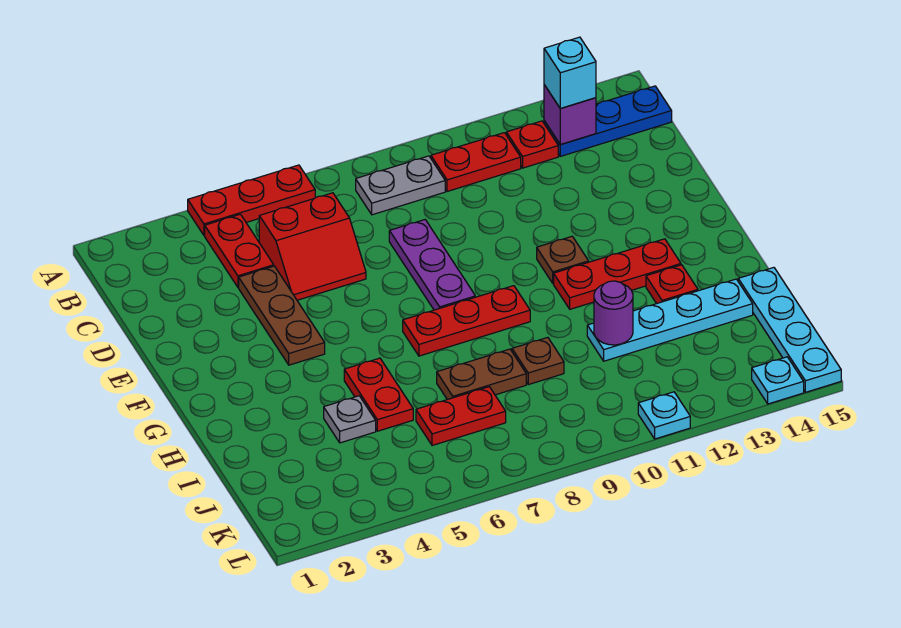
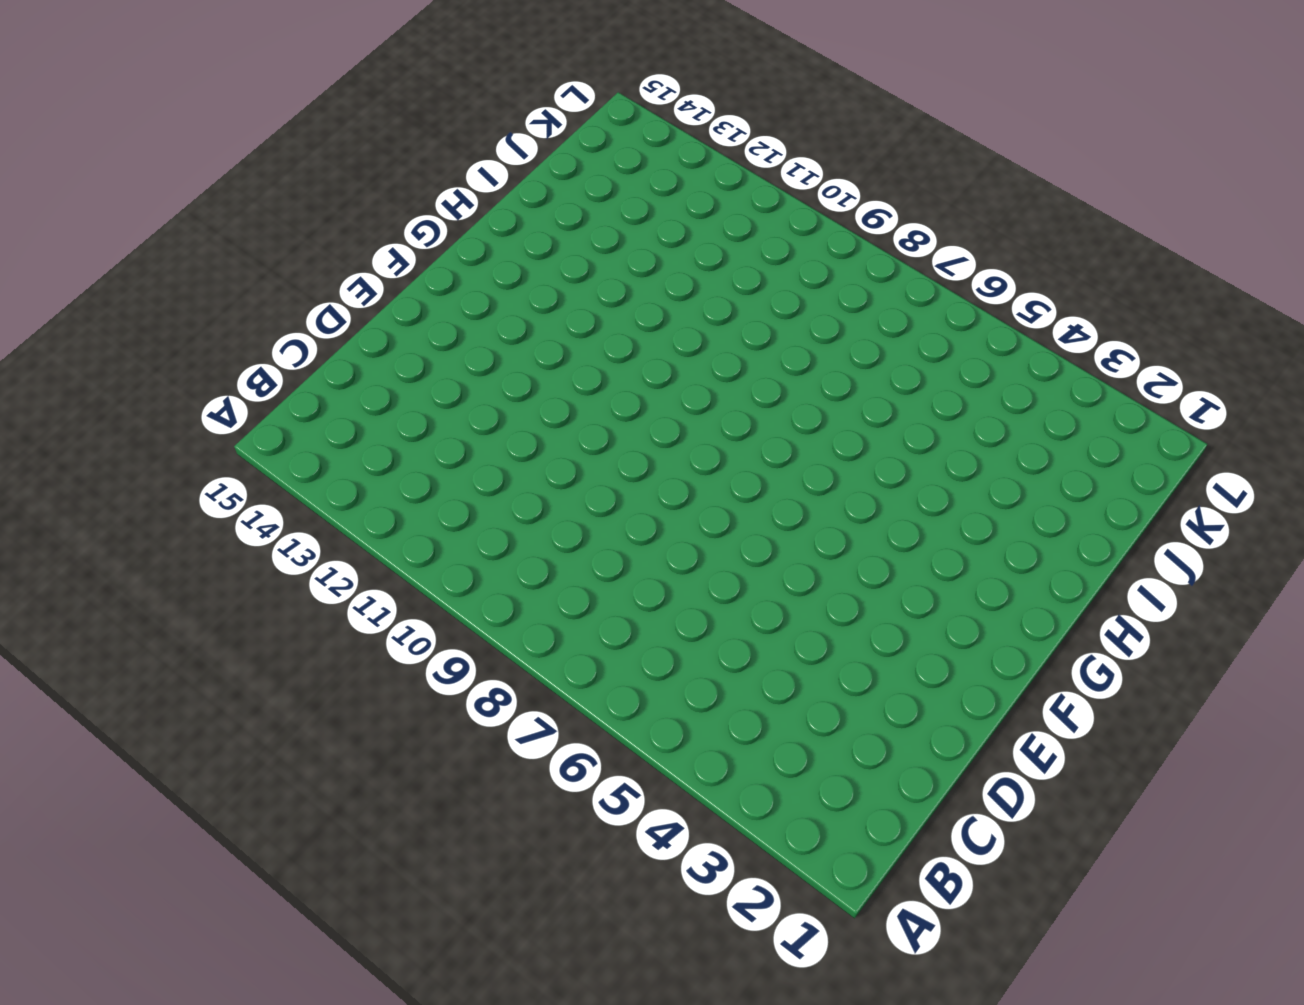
none -> red plate A4:A6 level 1
none -> red plate B4:C4 level 1
none -> grey plate B8:B9 level 1

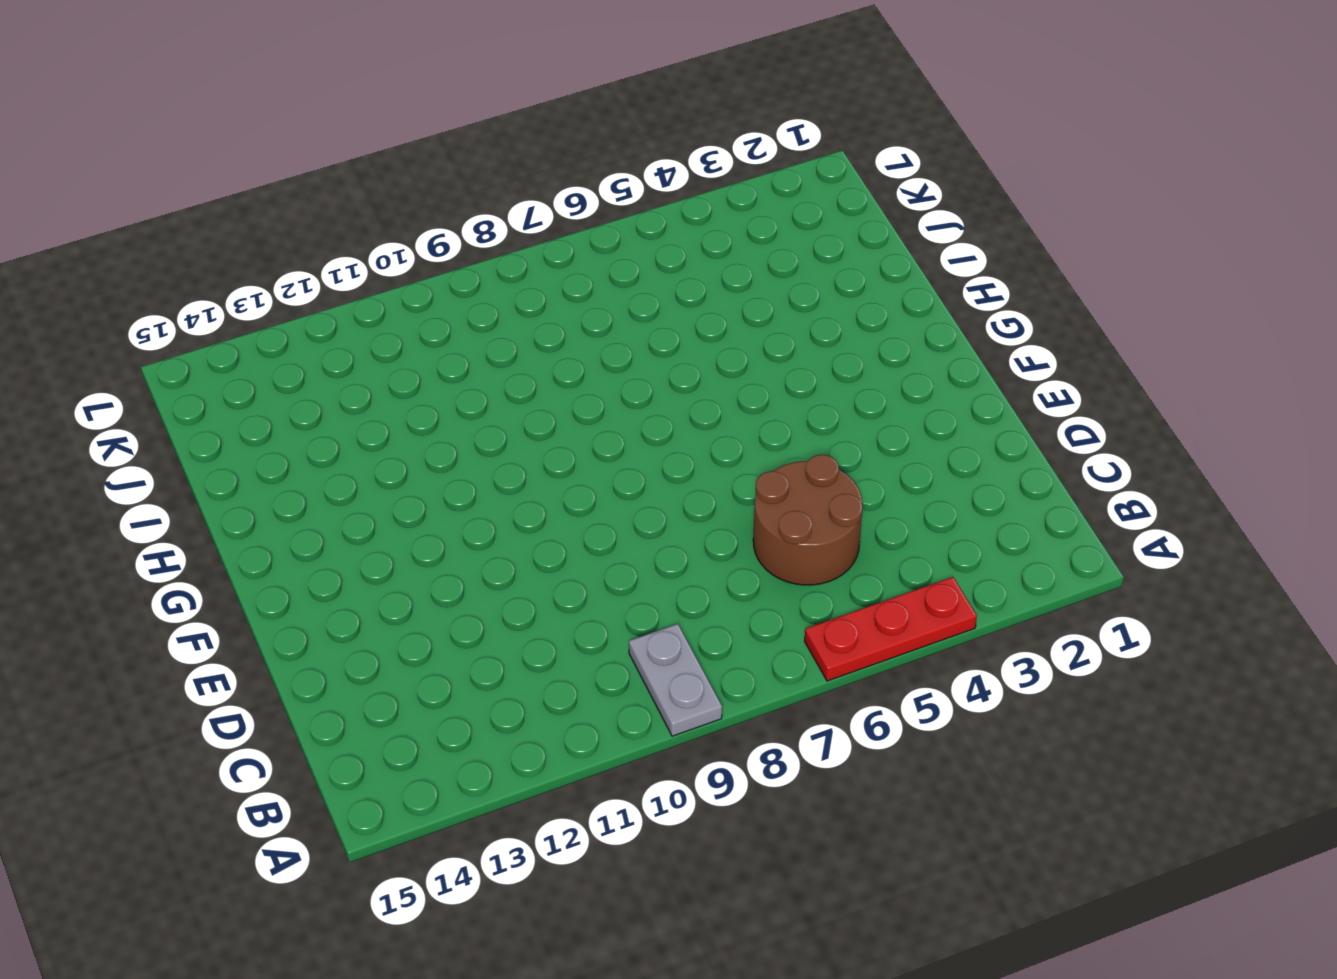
grey plate A9:B9 level 1 -> grey plate B8:B9 level 1
brown round brick C5:D6 level 1 -> red slope C5:D6 level 1 top C
none -> red plate B4:C4 level 1
none -> red plate B10:B11 level 1
none -> red plate B12 level 1

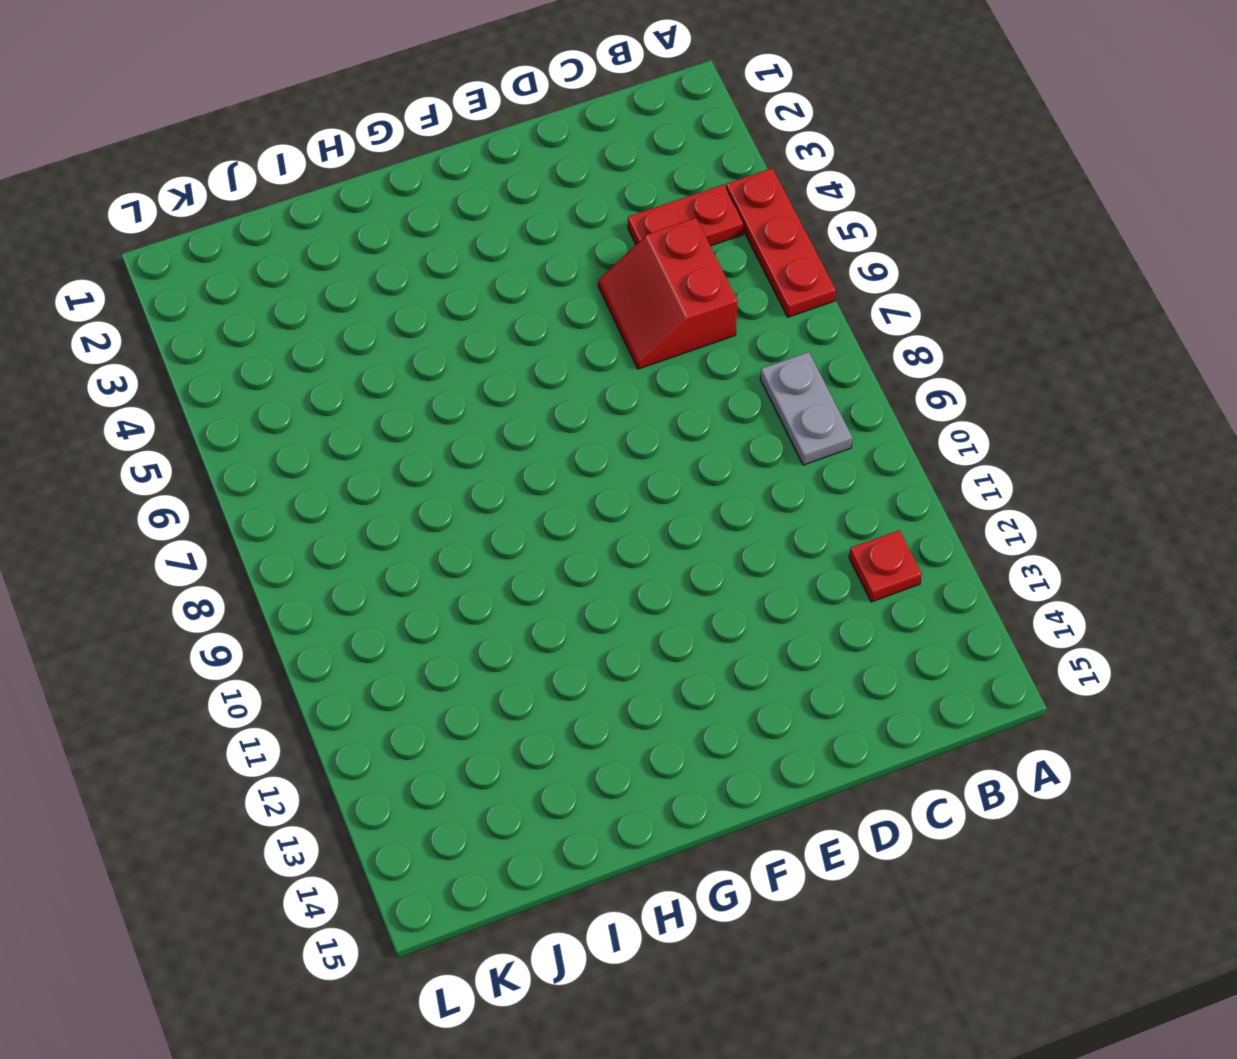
none -> red plate B10:B11 level 1
none -> blue plate B13:B15 level 1
none -> brown plate D4:F4 level 1

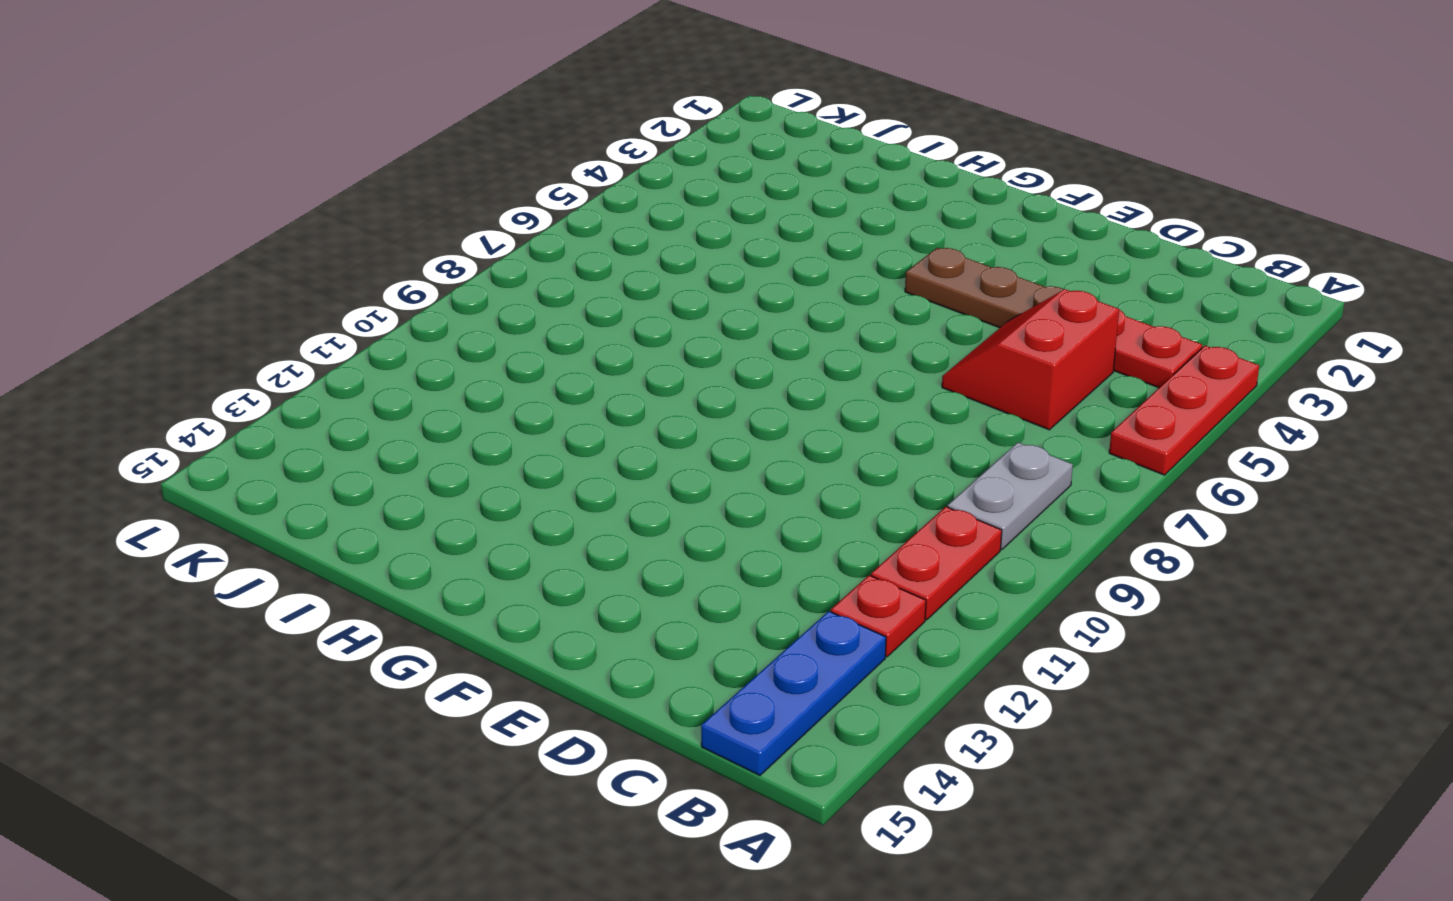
none -> purple plate D8:F8 level 1
none -> brown plate F11 level 1
none -> red plate G7:G9 level 1

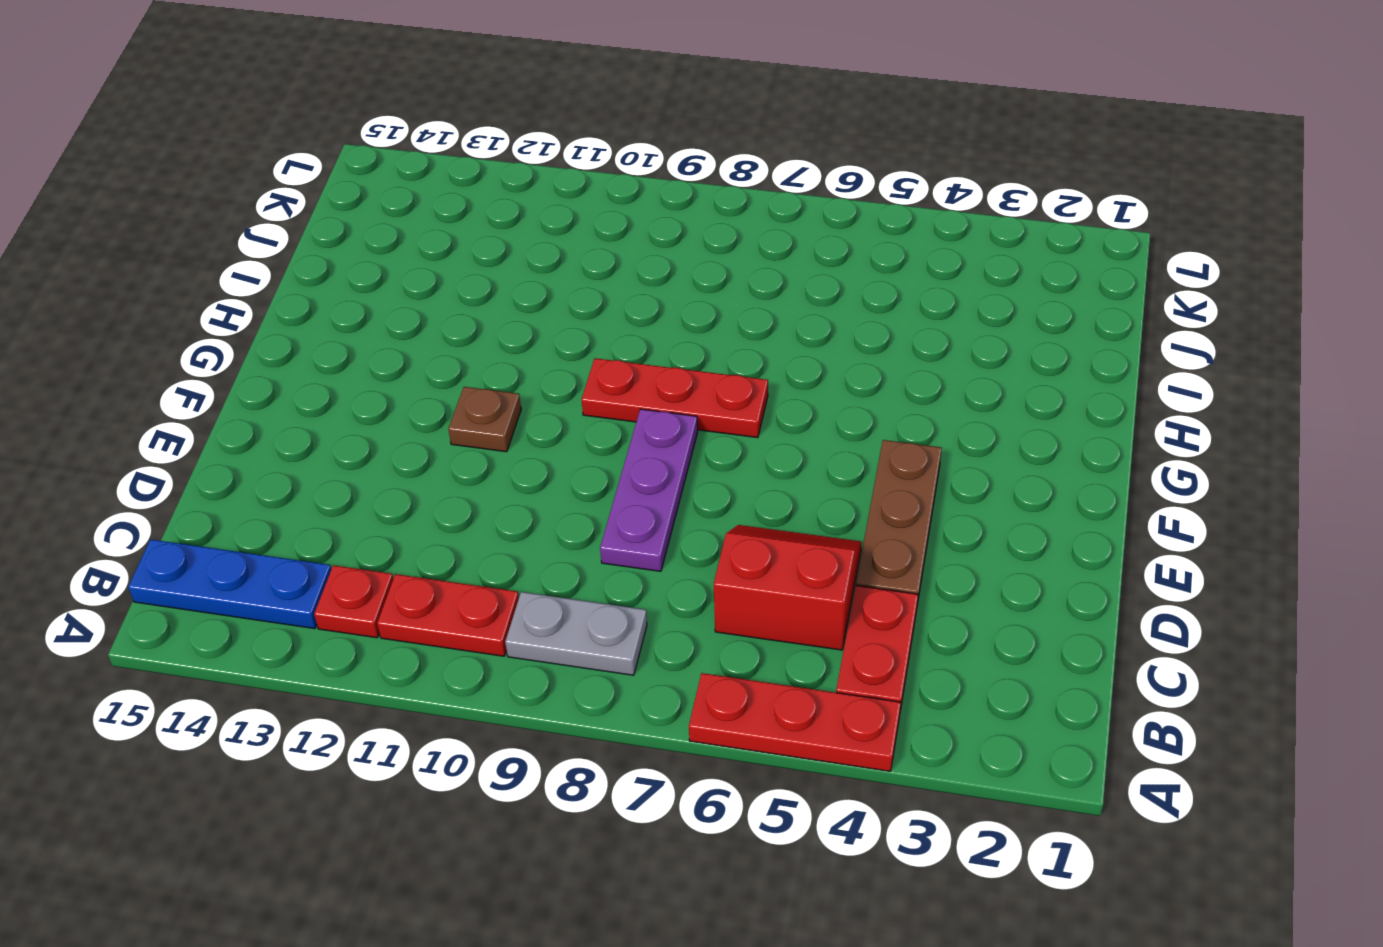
none -> red plate G11:G13 level 1
none -> red plate H5:I5 level 1
none -> red plate H13 level 1

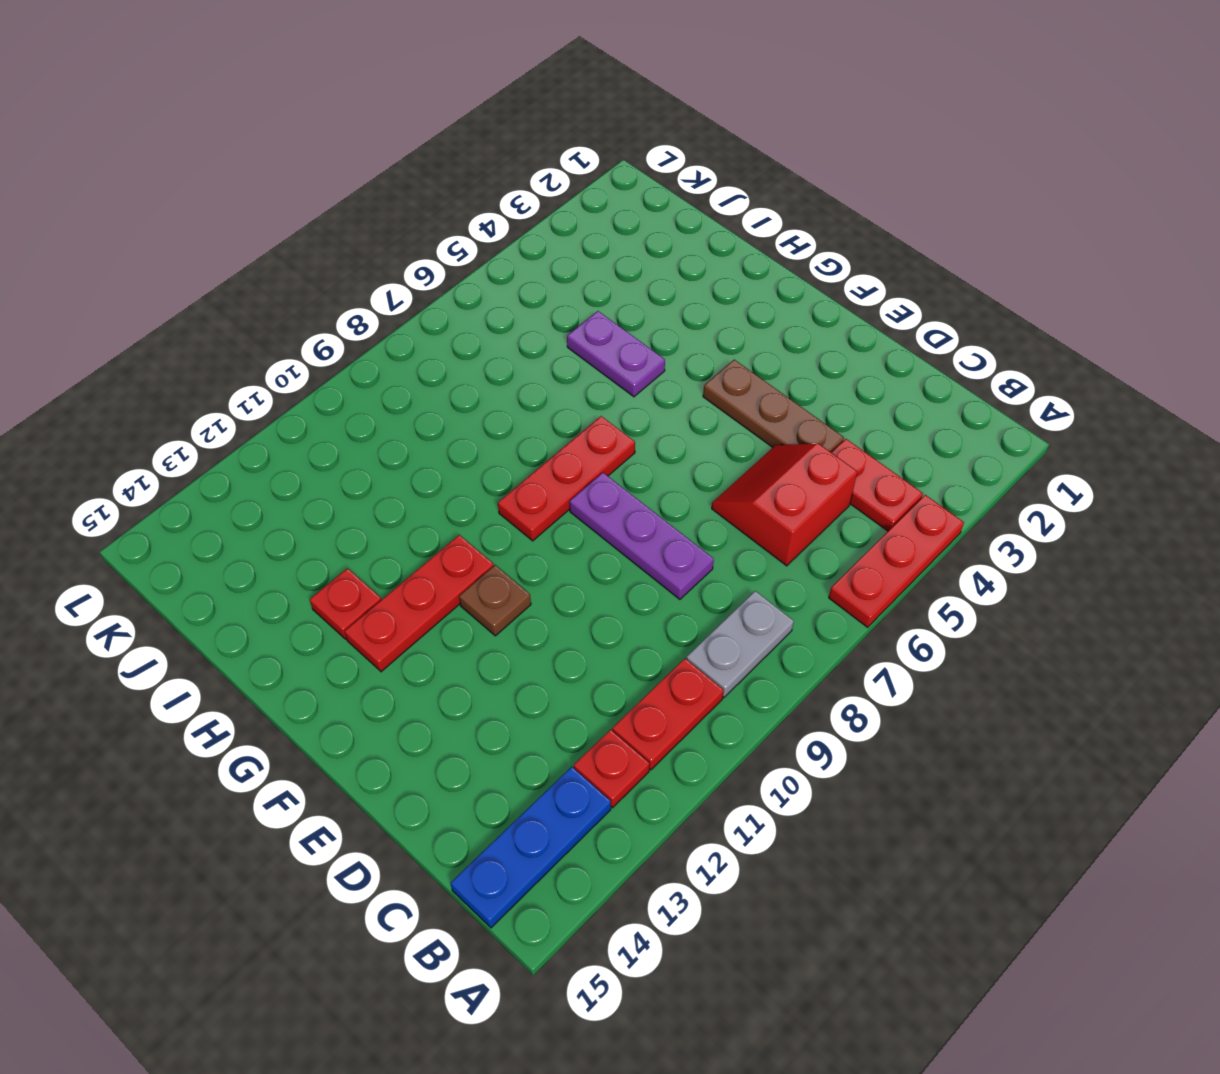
purple plate H5:I5 level 1 -> red plate H5:I5 level 1
none -> grey plate I4 level 1
none -> brown plate I7:I8 level 1
none -> brown plate I9 level 1

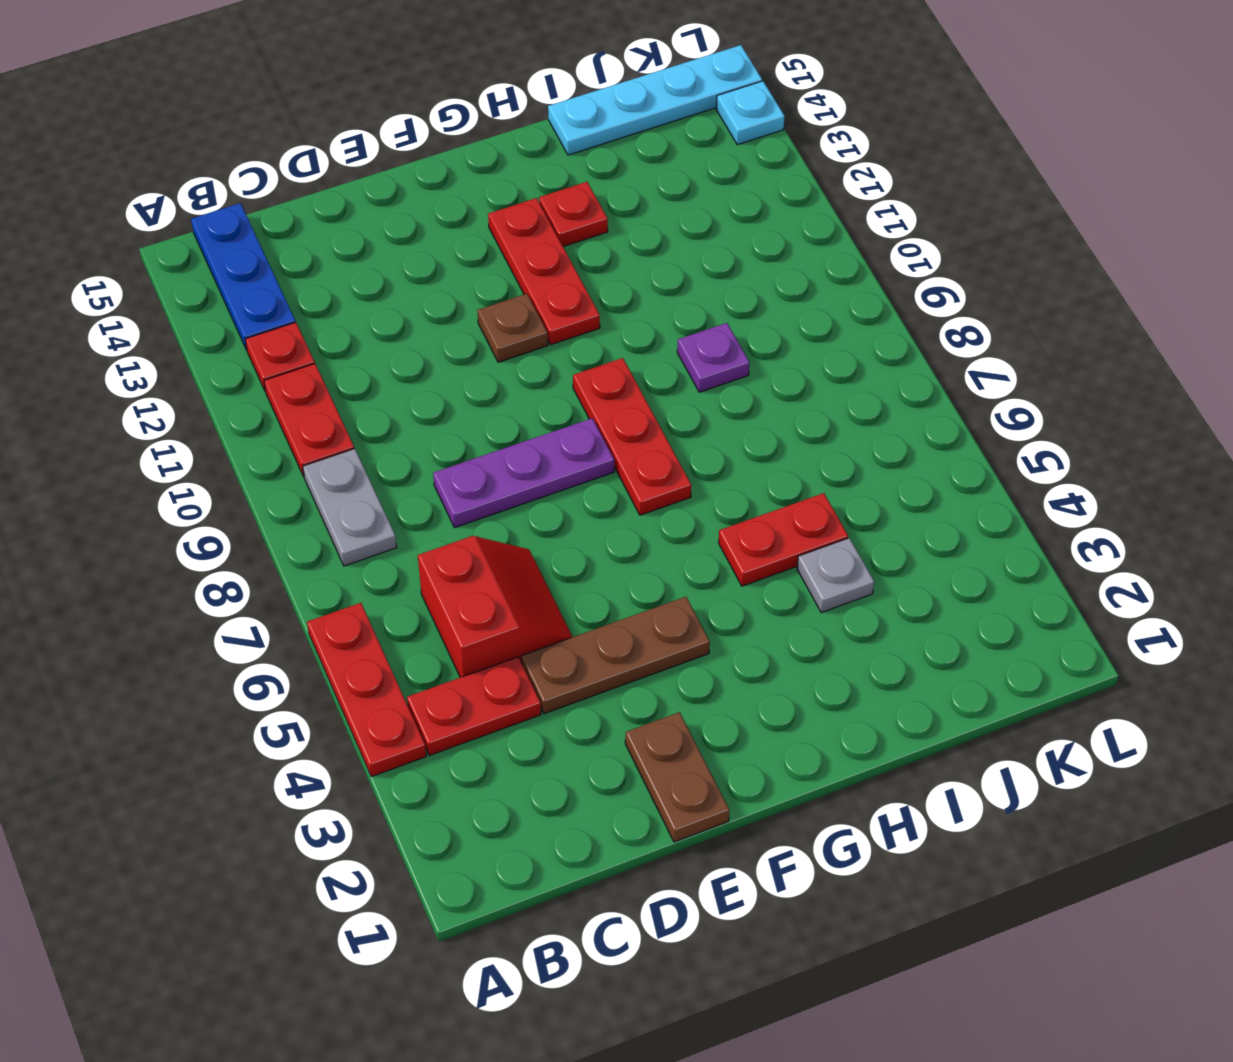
brown plate E1:E2 level 1 -> brown plate I7:I8 level 1
purple plate I9 level 1 -> brown plate I9 level 1
none -> cyan plate I11:I14 level 1
none -> red plate J6:J7 level 1
none -> cyan plate L11 level 1

